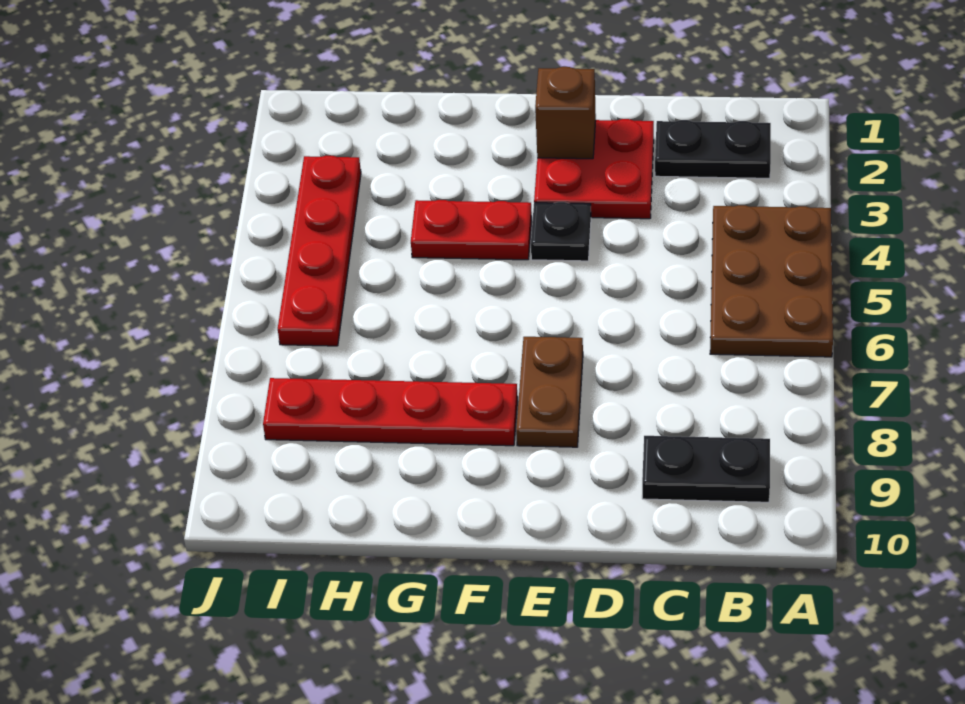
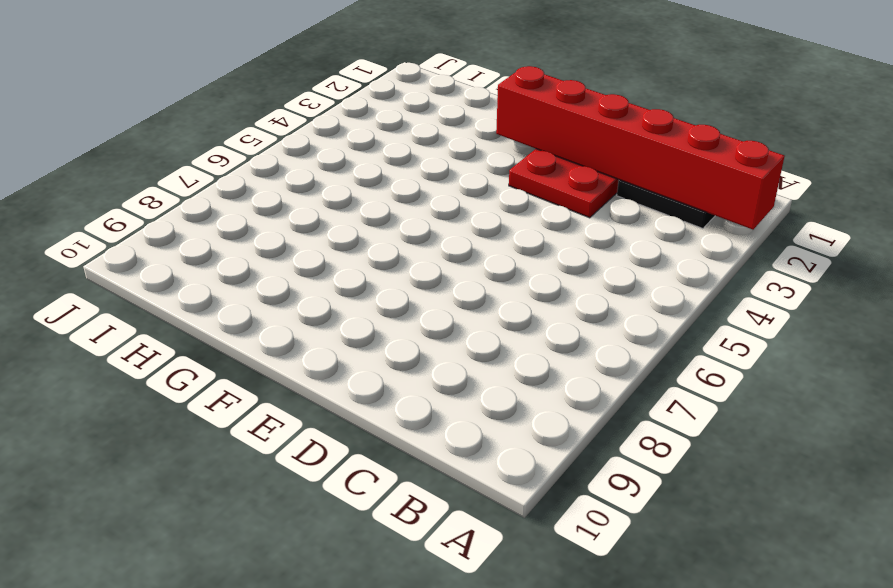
red brick A2:F2 level 2 -> brown brick E2 level 2
none -> brown plate A4:B6 level 1
none -> black plate B9:C9 level 1

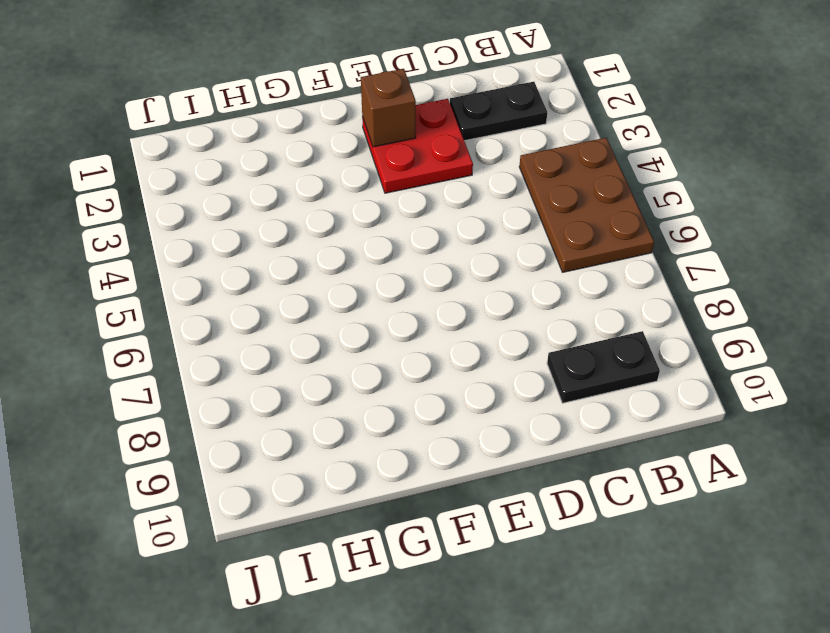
none -> black plate E4 level 1
none -> brown plate E7:E8 level 1

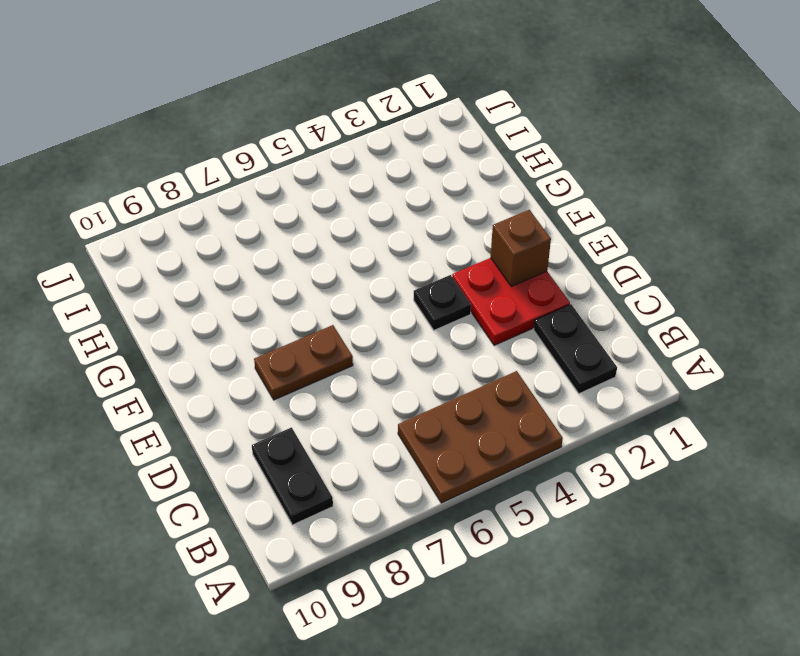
none -> red plate F4:G4 level 1
none -> red plate F8:I8 level 1

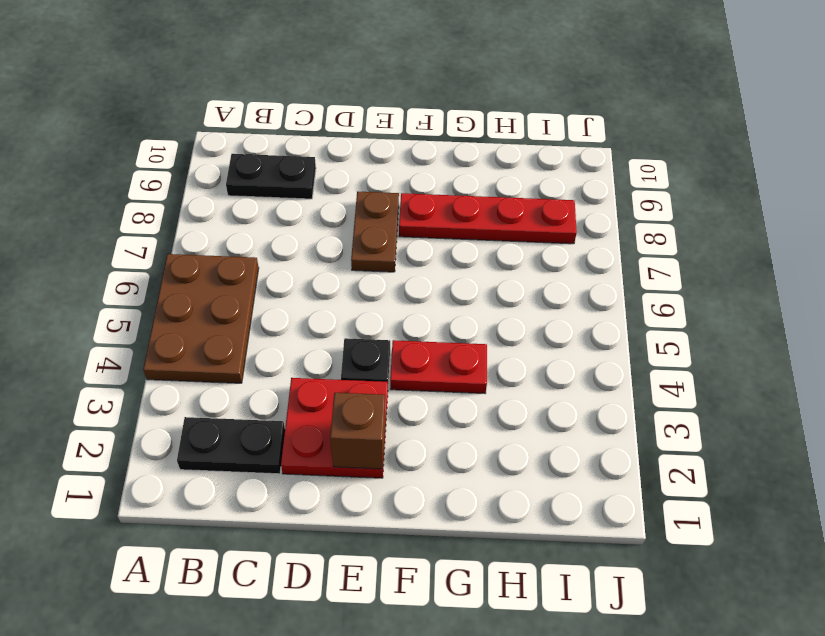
none -> red plate I3:I6 level 1

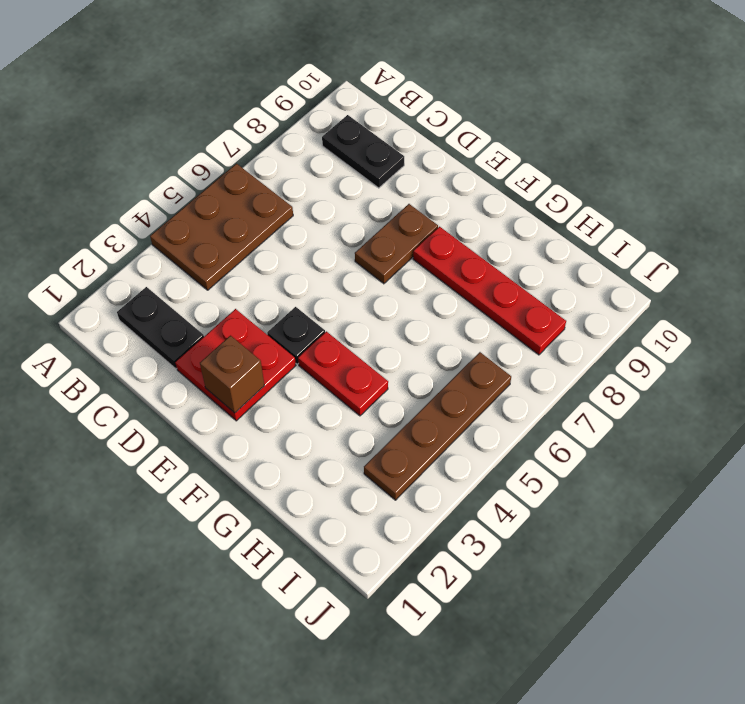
brown plate I3:I6 level 1 -> red plate I3:I6 level 1

